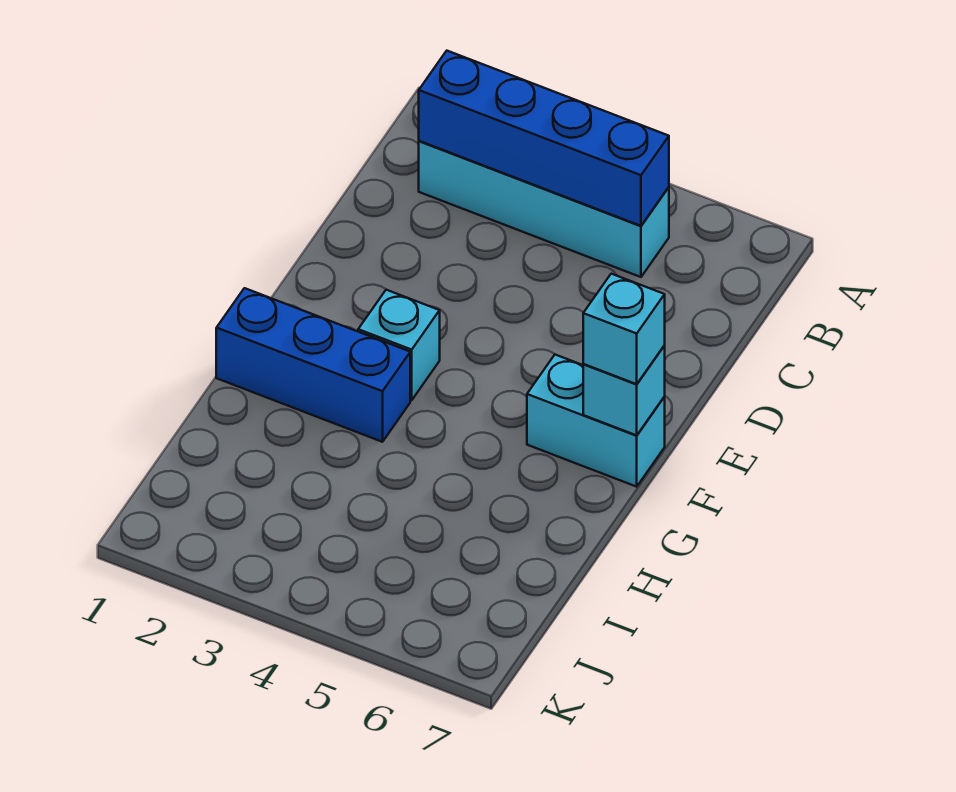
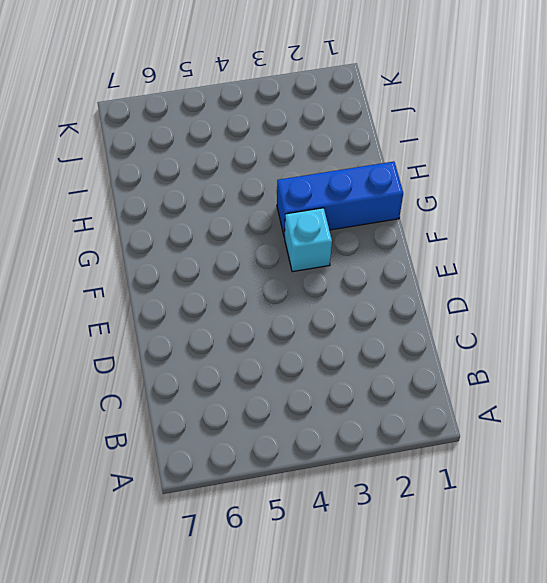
none -> cyan brick B2:B5 level 1
none -> cyan brick F6:F7 level 1

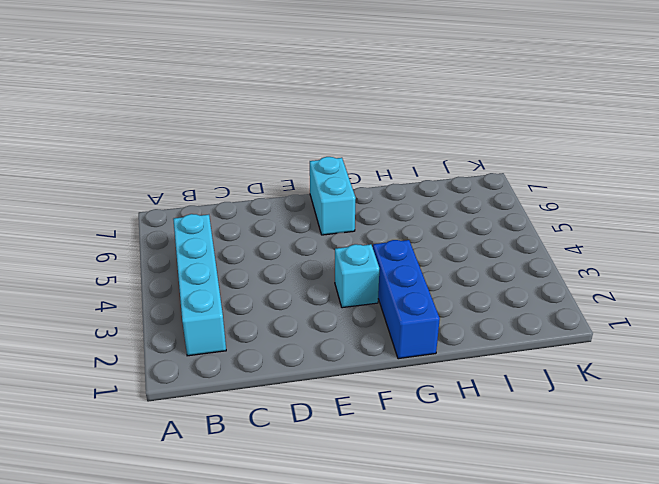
none -> blue brick B2:B5 level 2
none -> cyan brick F7 level 2

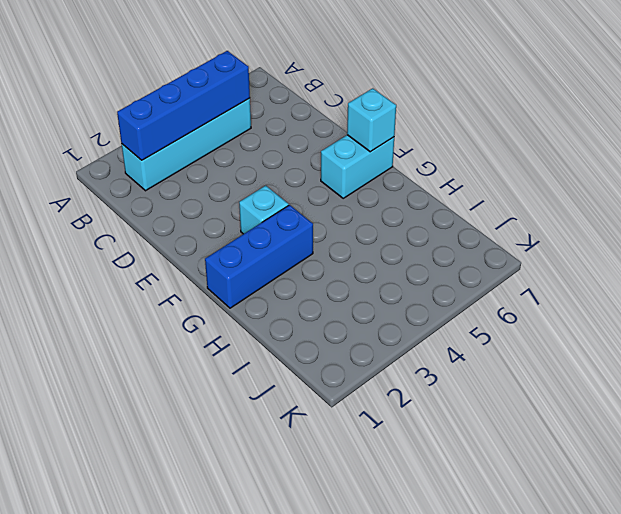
none -> cyan brick F7 level 3

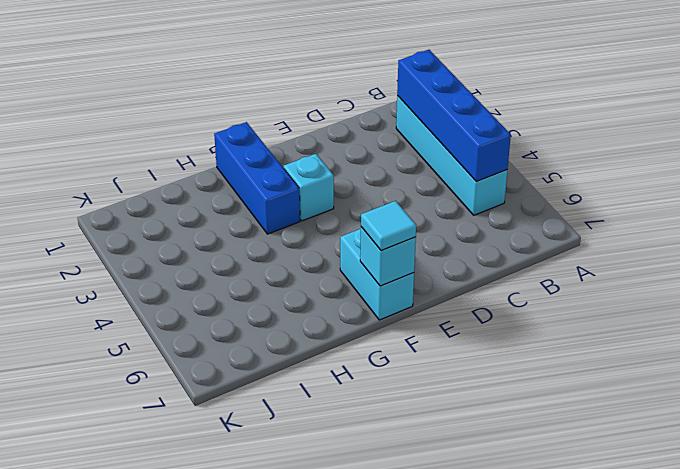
cyan tile F7 level 3 -> cyan brick F7 level 3

